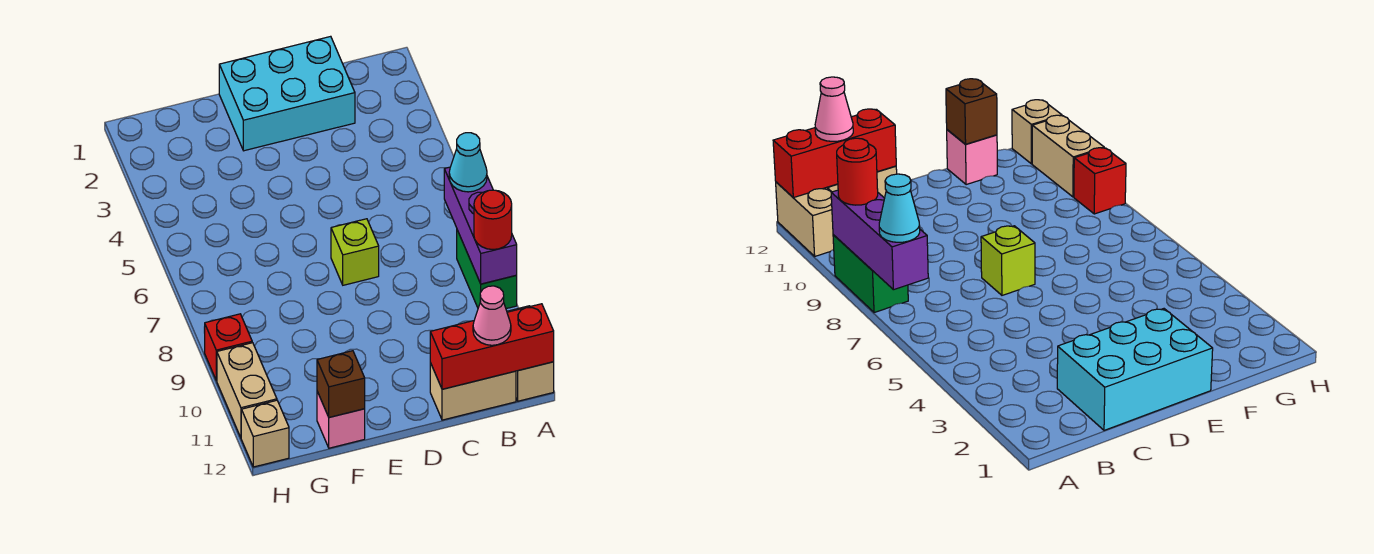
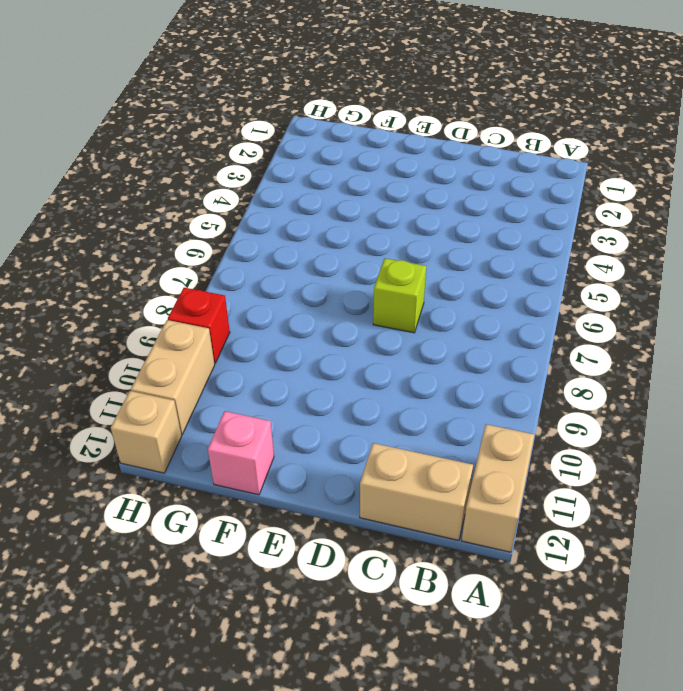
none -> green brick A8:A9 level 1
none -> cyan brick C1:E2 level 1
none -> purple brick A7:A9 level 2

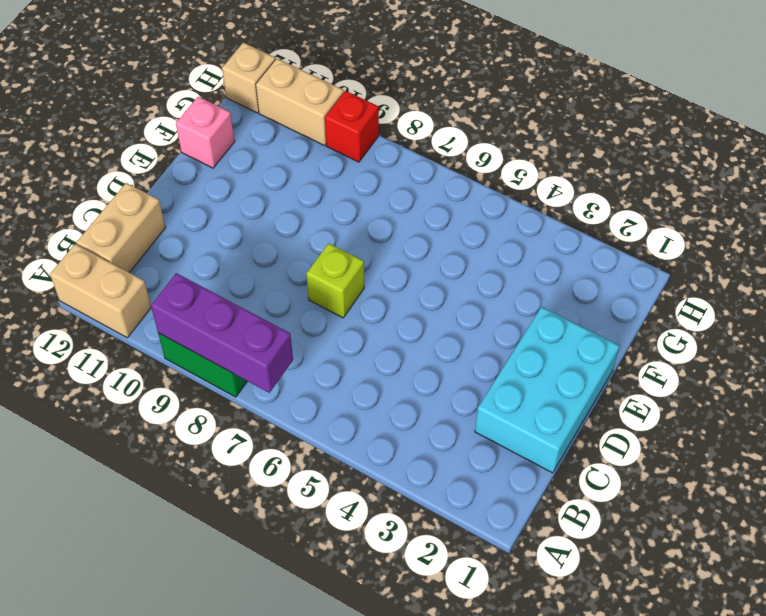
none -> red brick A12:C12 level 2
none -> brown brick F12 level 2
none -> cyan cone A7 level 3

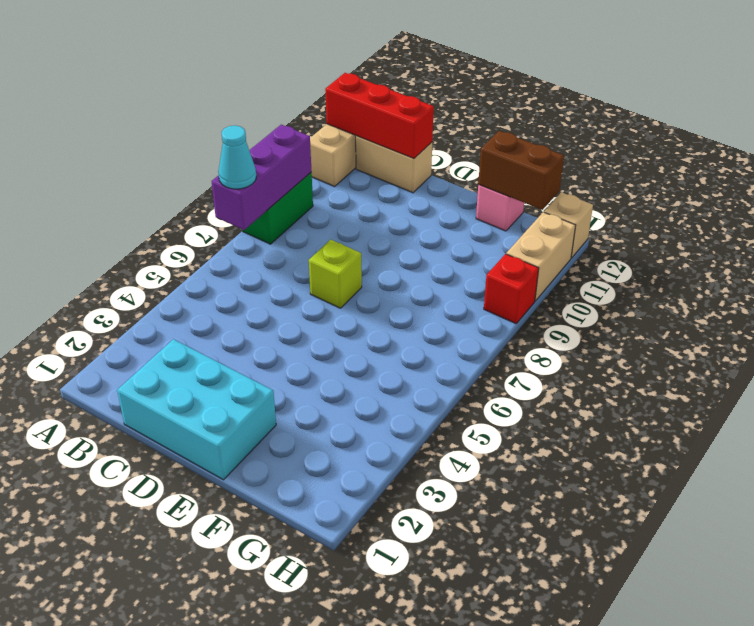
brown brick F12:G12 level 2 -> brown brick F12 level 2
none -> red round brick A9 level 3
none -> pink cone B12 level 3

